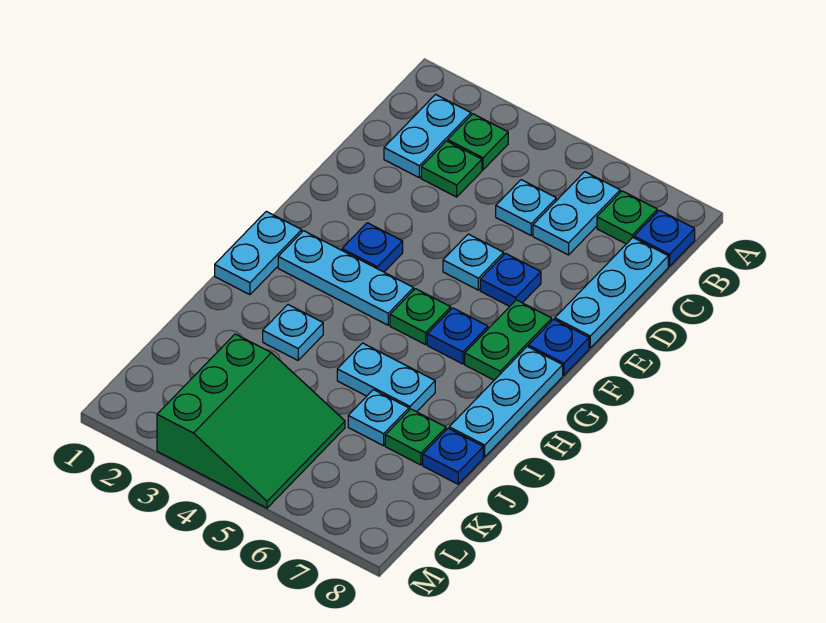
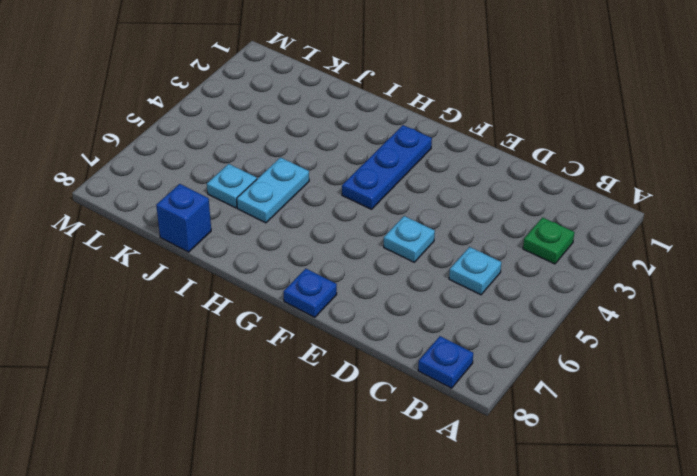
blue plate G2:G4 level 1 -> cyan plate G2:G4 level 1
blue brick J8 level 1 -> blue plate J8 level 1
none -> cyan plate B2:C2 level 1
none -> cyan plate B6:C6 level 1
none -> green plate B7 level 1

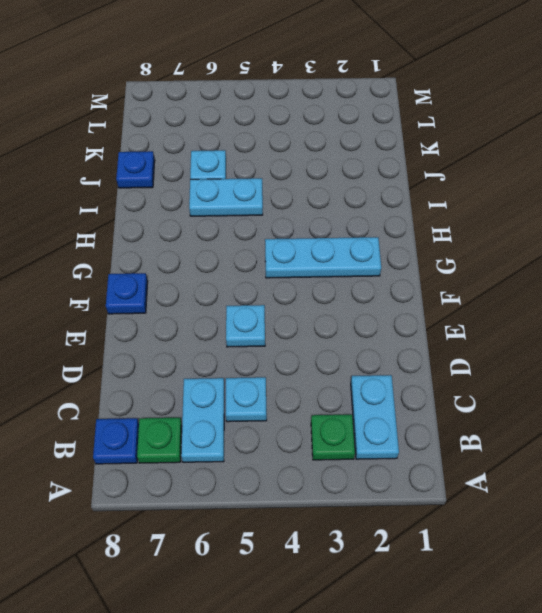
none -> green plate C3 level 1
none -> cyan plate C8:E8 level 1
none -> blue plate E6 level 1

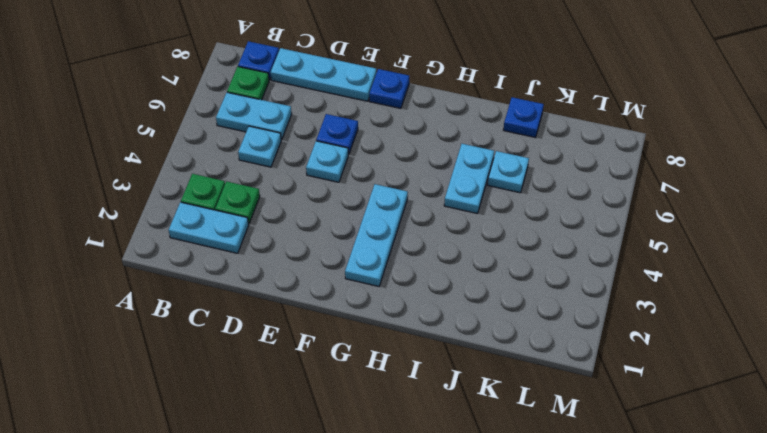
none -> blue plate F3 level 1
none -> green plate F7:G7 level 1
none -> cyan plate G1:H1 level 1

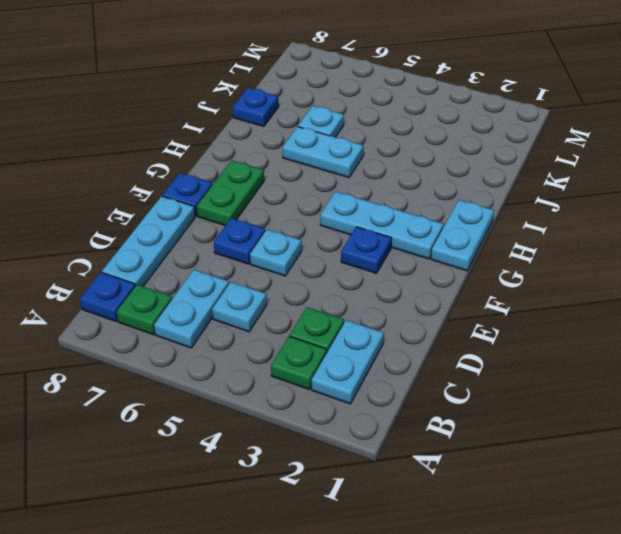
none -> green plate G5 level 1
none -> blue plate G6 level 1
none -> cyan plate G8:I8 level 1

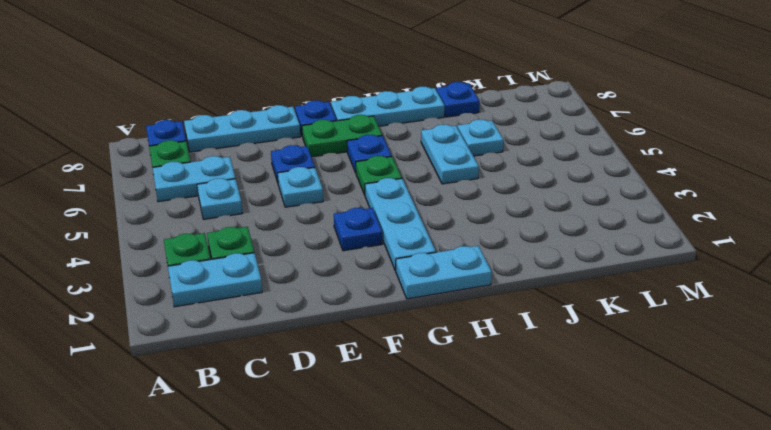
none -> cyan plate I3 level 1
none -> green plate J7 level 1
none -> green slope K3:M5 level 1 top 3

